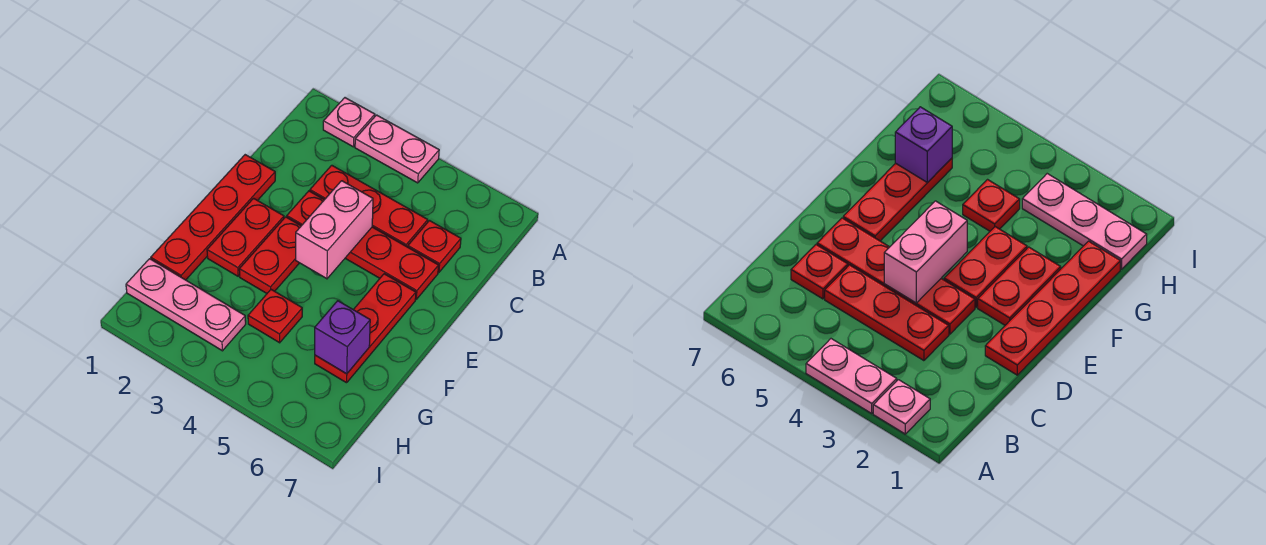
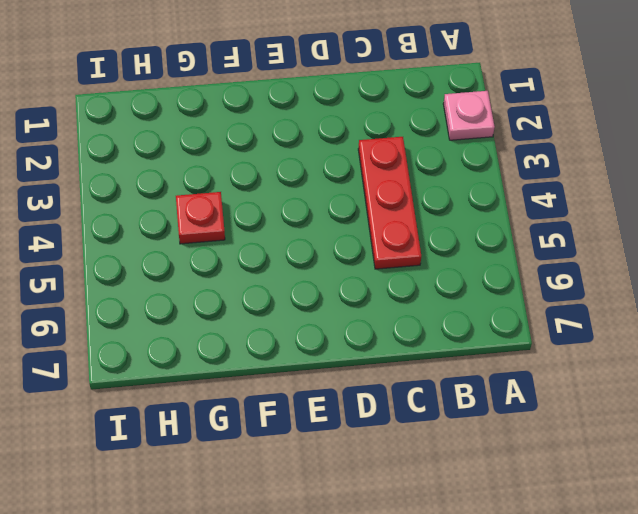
none -> pink plate A3:A4 level 1
none -> red plate C6 level 1
none -> red plate D1:G1 level 1

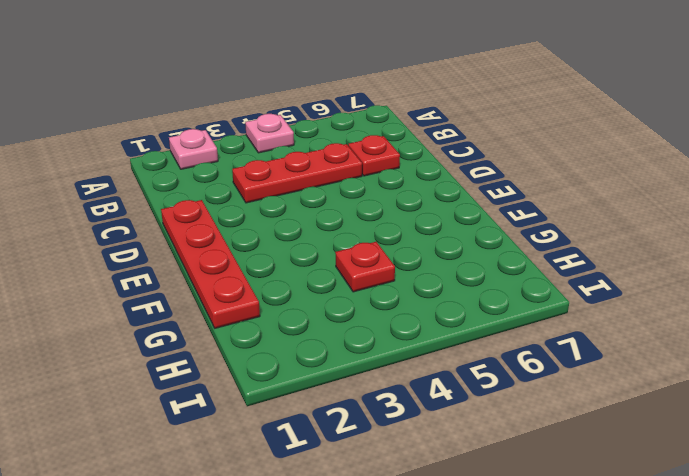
pink plate A4 level 1 -> pink plate A3:A4 level 1
none -> red plate D3:D6 level 1
none -> red plate E2:F2 level 1
none -> red plate E3:F3 level 1

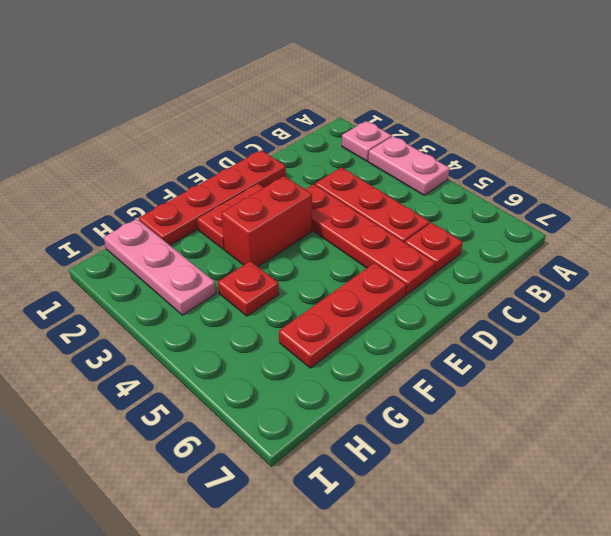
red brick E3:F3 level 1 -> red plate E3:F3 level 1
none -> pink brick D4:E4 level 2
none -> purple brick G6 level 2

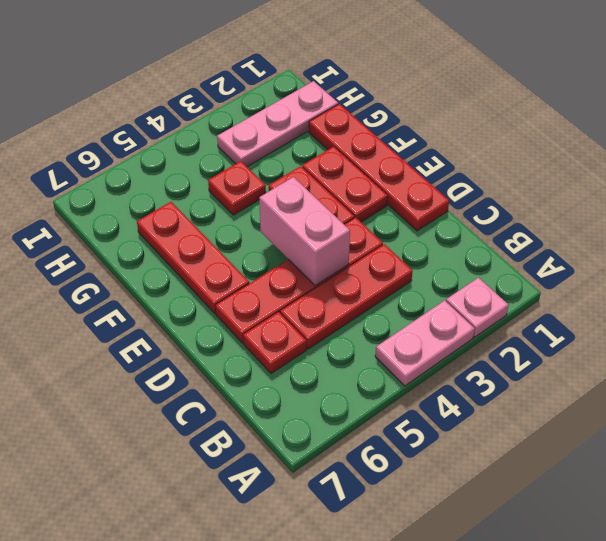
none -> purple brick G6 level 2

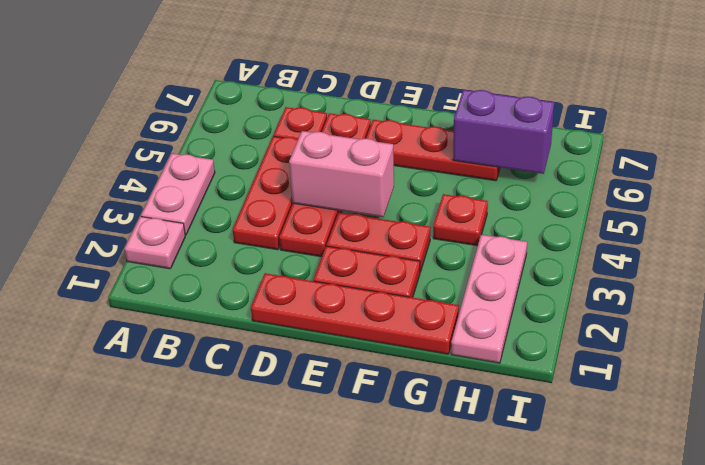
purple brick G6:H6 level 2 -> purple brick G6 level 2

